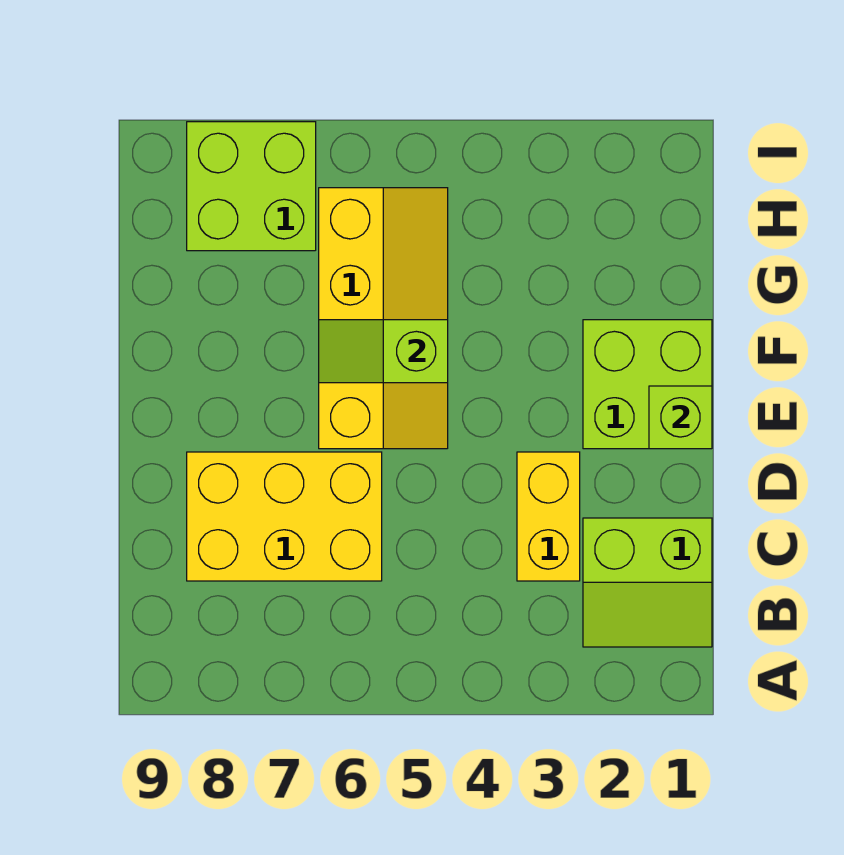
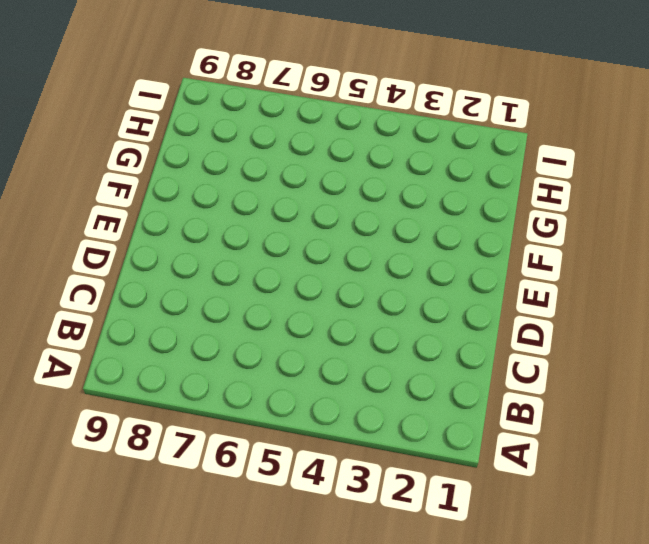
none -> lime slope B1:C2 level 1 top C
none -> yellow brick C3:D3 level 1

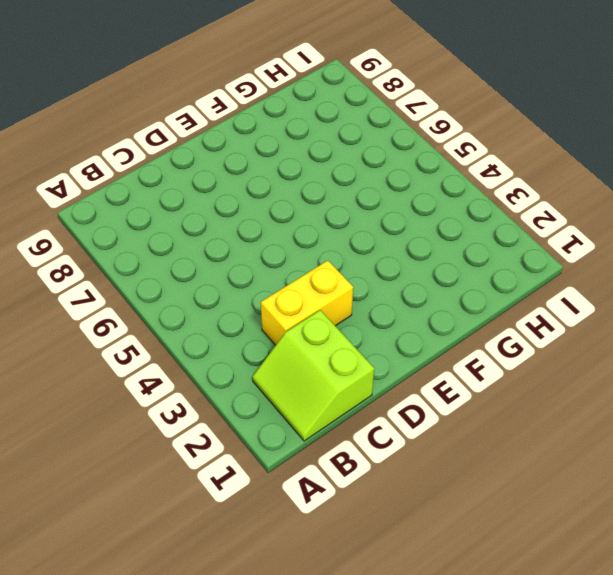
none -> yellow brick C6:D8 level 1
none -> lime brick E1:F2 level 1

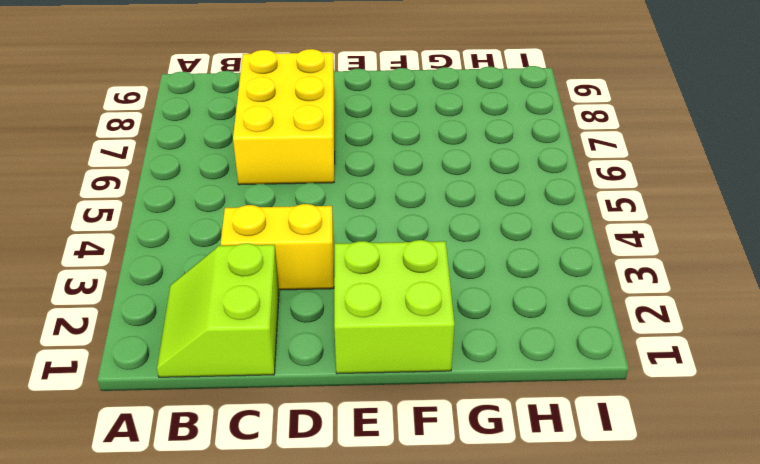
none -> yellow slope E5:H6 level 1 top 6
none -> lime brick H7:I8 level 1

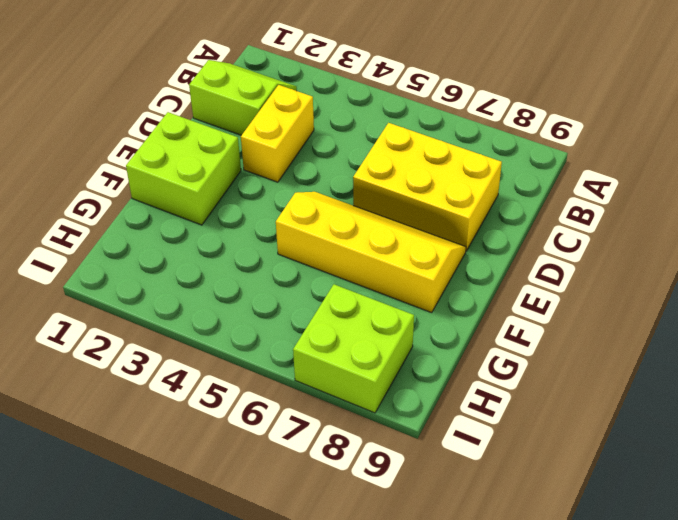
yellow slope E5:F8 level 1 top F -> yellow slope E5:H6 level 1 top 6
none -> lime brick E1 level 2
none -> lime slope F5:F6 level 2 top 5

